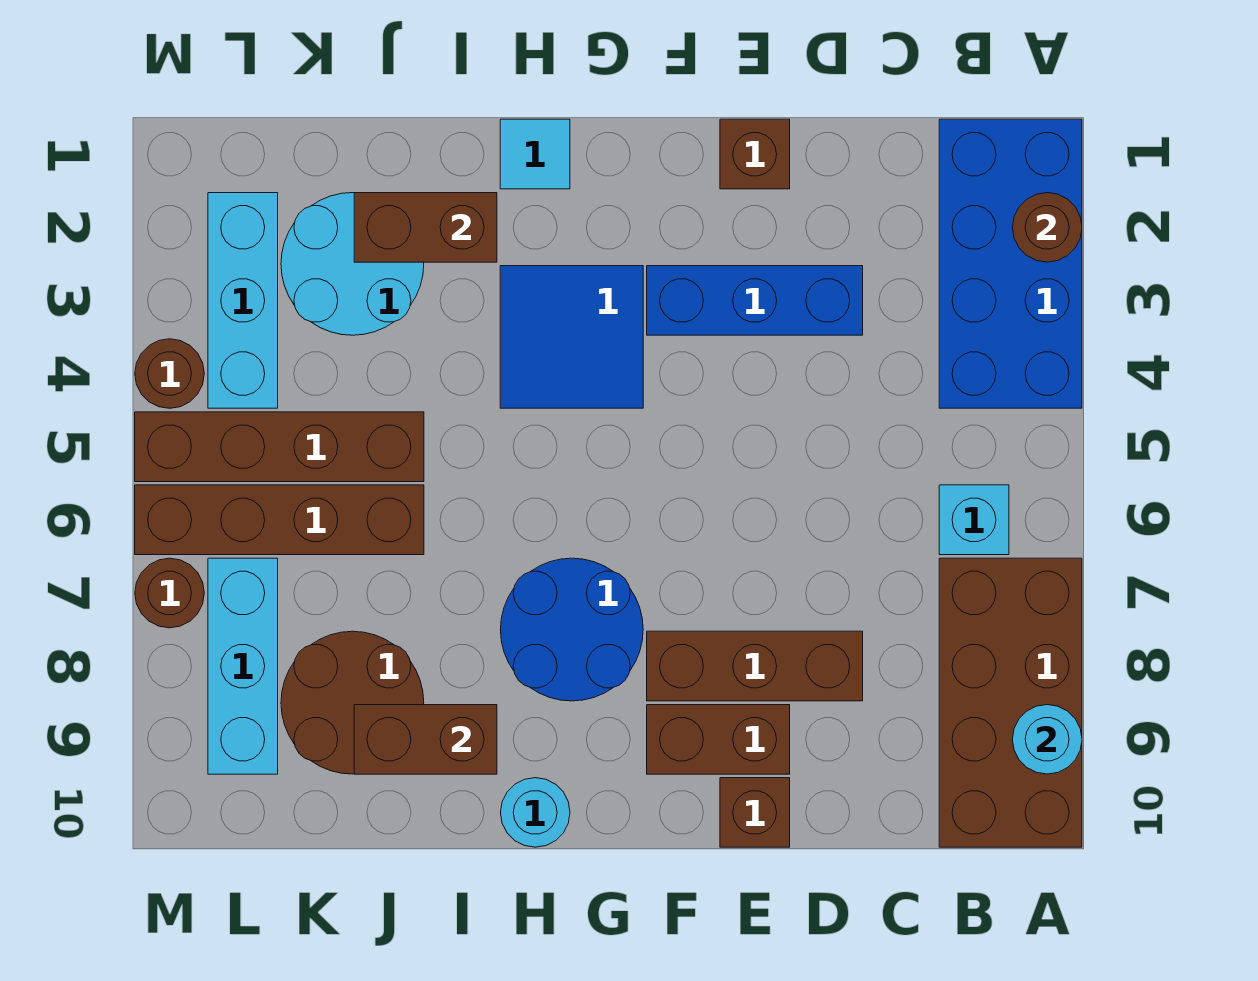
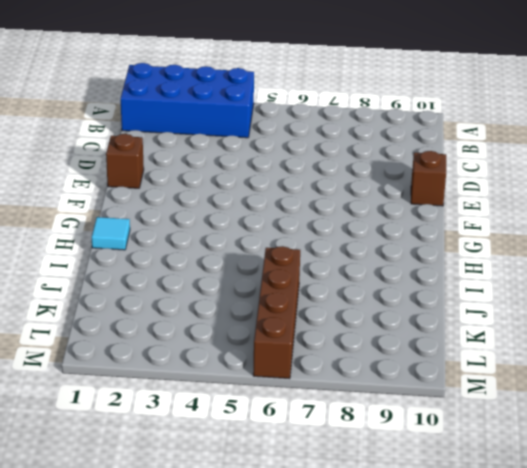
none -> brown brick A7:B10 level 1
none -> cyan brick B6 level 1
none -> blue brick D3:F3 level 1

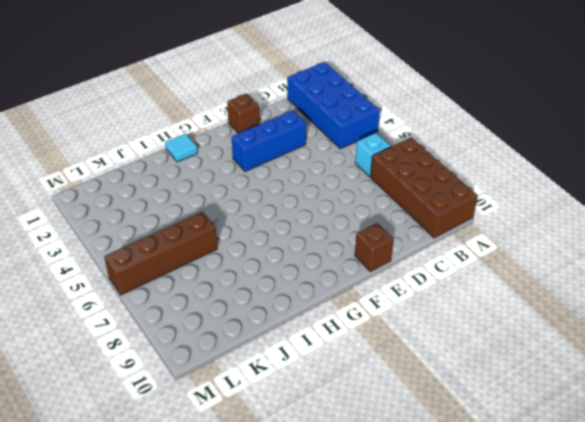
none -> brown brick D8:F8 level 1
none -> brown brick E9:F9 level 1
none -> blue tile G3:H4 level 1

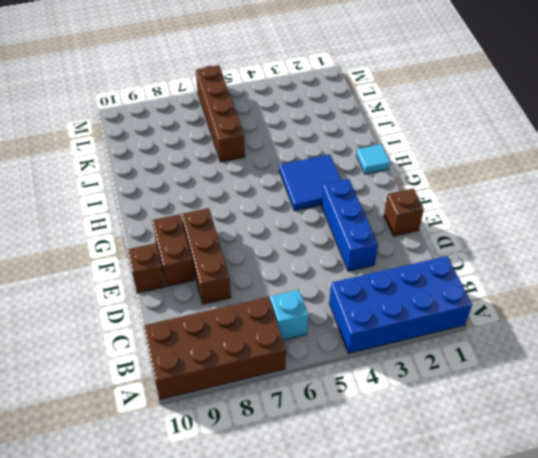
none -> blue round brick G7:H8 level 1
none -> cyan round brick H10 level 1
none -> cyan round brick J2:K3 level 1

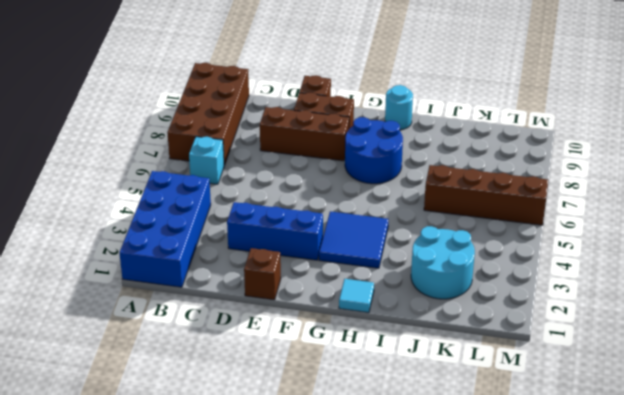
none -> brown brick J5:M5 level 1
none -> brown round brick J8:K9 level 1
none -> cyan brick L2:L4 level 1

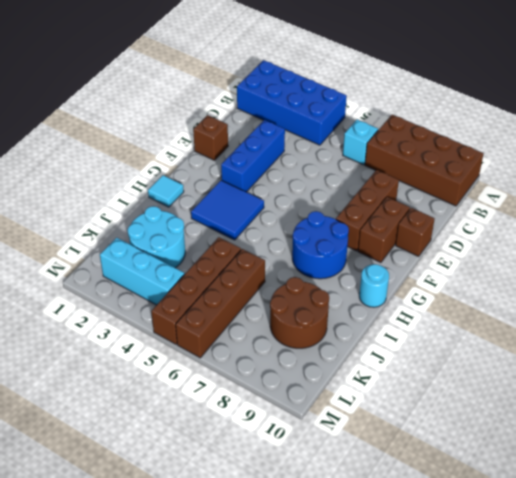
none -> cyan brick L7:L9 level 1
none -> brown round brick M4 level 1
none -> brown round brick M7 level 1

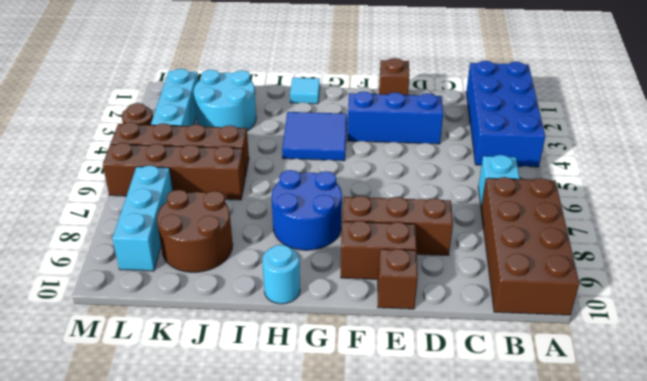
none -> brown round brick M7 level 1
none -> brown round brick A2 level 2
none -> cyan round brick A9 level 2

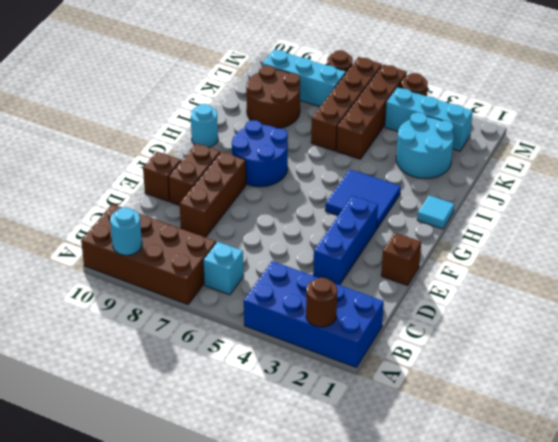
none -> brown brick I2:J2 level 2
none -> brown brick I9:J9 level 2

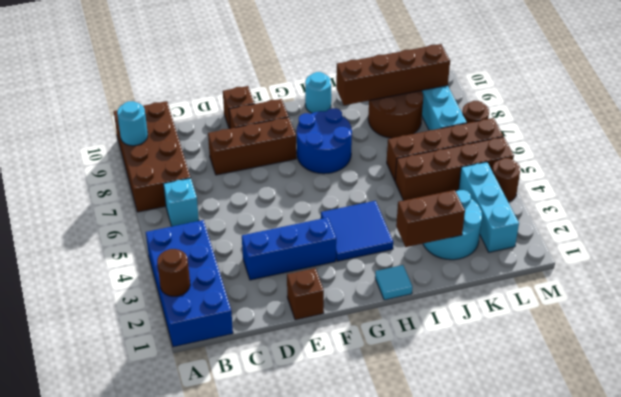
brown brick I9:L9 level 2 -> brown brick I9:J9 level 2

